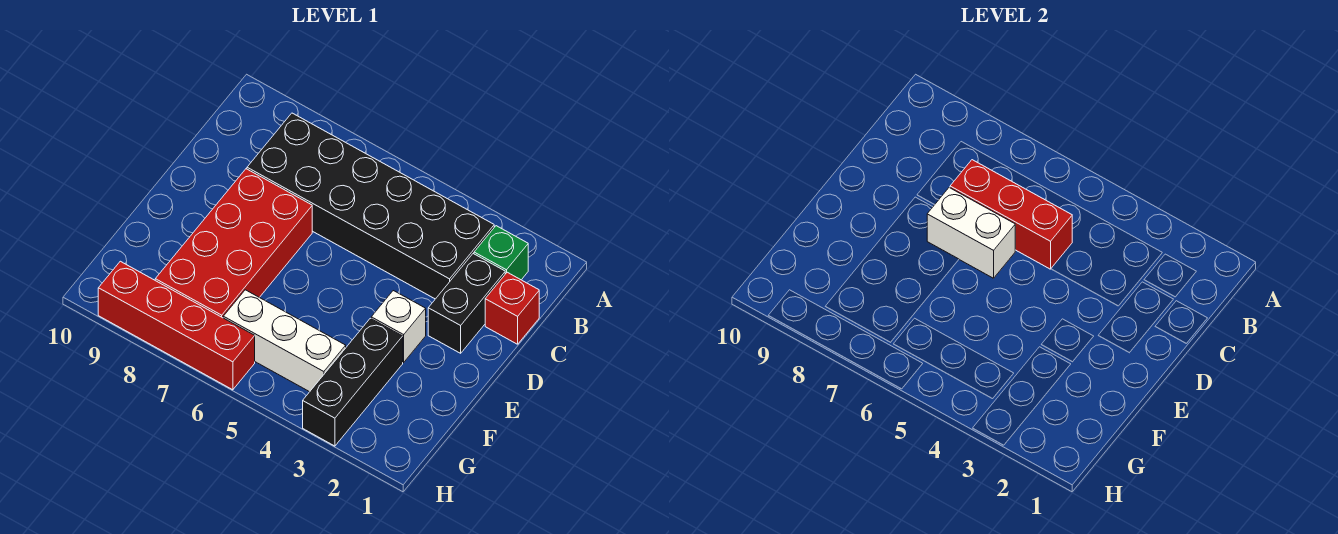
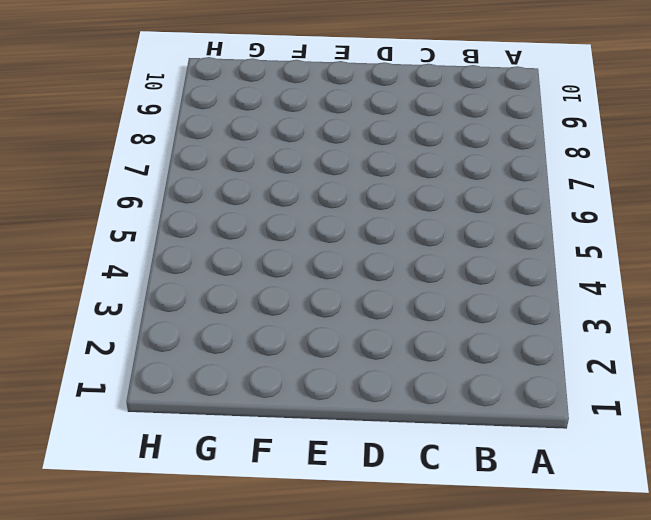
none -> green brick B2 level 1
none -> black brick B3:C8 level 1

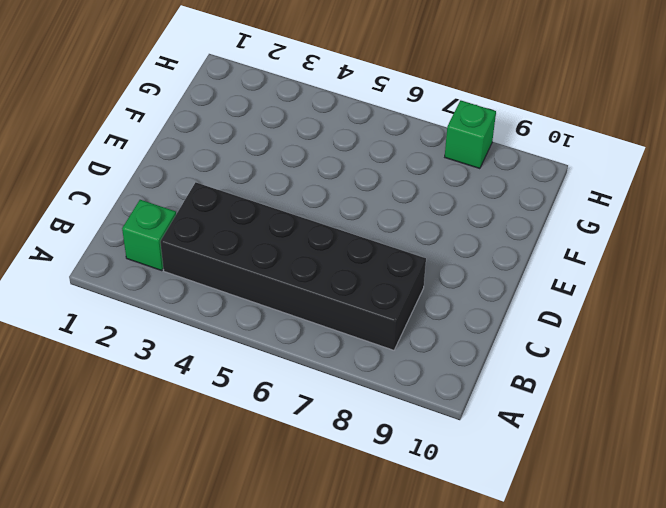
green brick H8 level 1 -> red brick H6:H9 level 1
none -> red brick C1 level 1
none -> black brick C2:D2 level 1

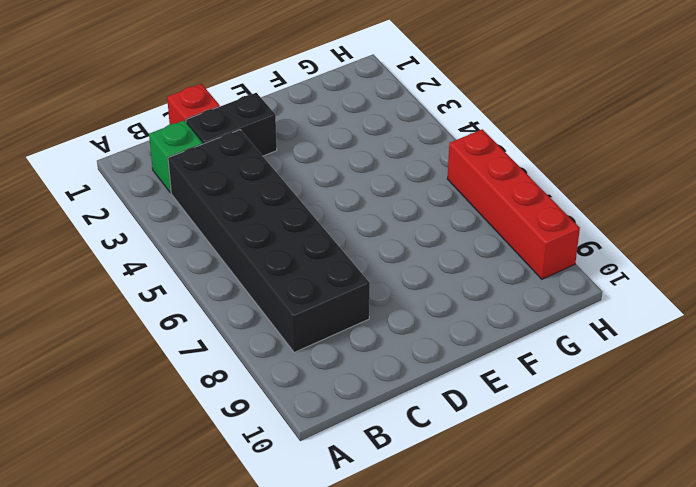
none -> red brick D7:G8 level 1
none -> white brick E3 level 1

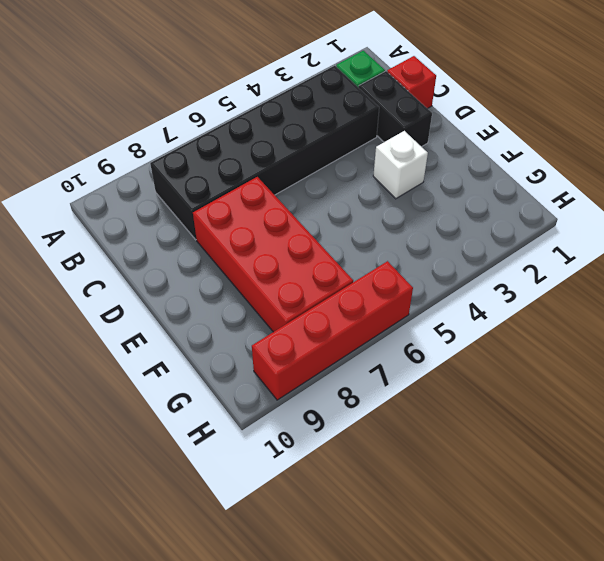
none -> black brick F3:H3 level 1
none -> white brick G4:G6 level 1

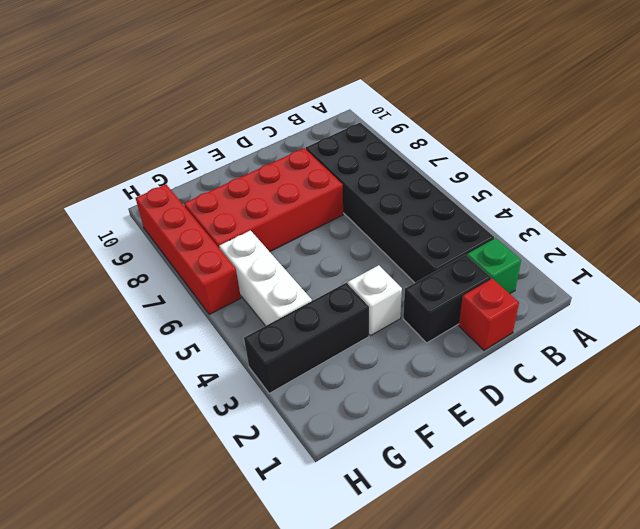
none -> red brick C5:C7 level 2
none -> white brick D6:D7 level 2

